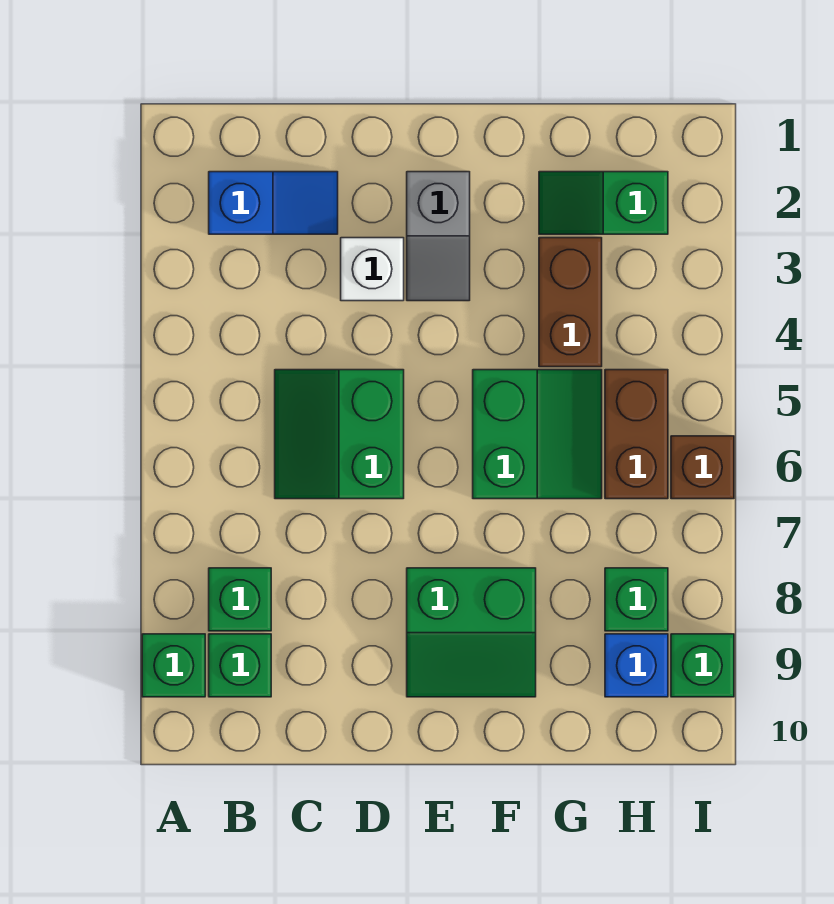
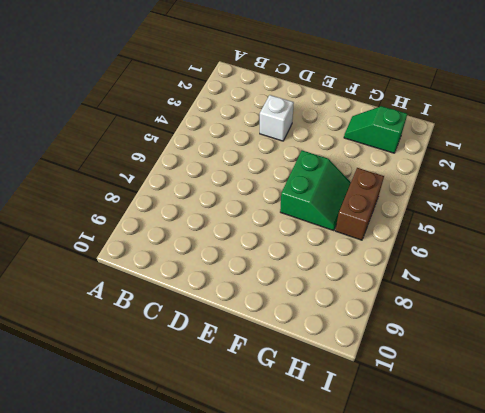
none -> green brick A9 level 1
none -> blue slope B2:C2 level 1 top B
none -> green brick B8 level 1

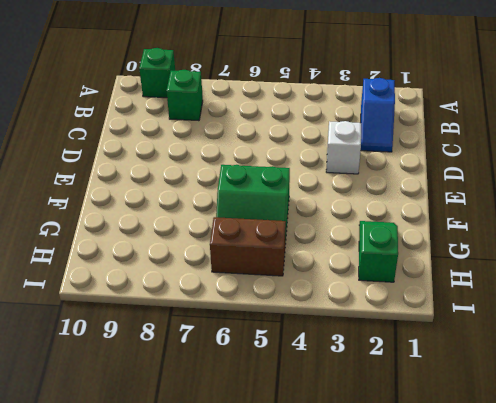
none -> green brick B9 level 1
none -> green slope C5:D6 level 1 top D
none -> grey slope E2:E3 level 1 top 2

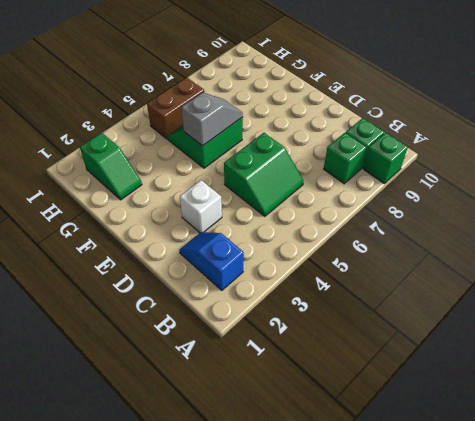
grey slope F5:F6 level 2 top 5 -> grey slope E2:E3 level 1 top 2
none -> green slope E8:F9 level 1 top 8
none -> brown brick G3:G4 level 1
none -> green brick H8 level 1

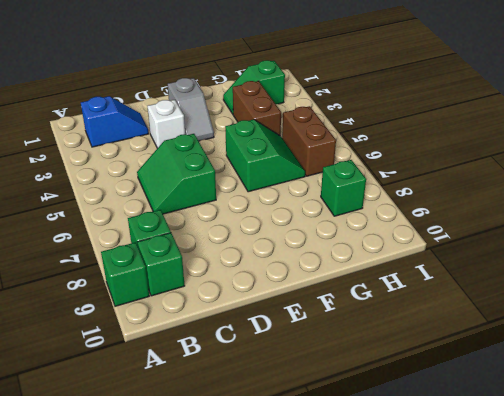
none -> green slope E8:F9 level 1 top 8
none -> blue brick H9 level 1
none -> brown brick I6 level 1

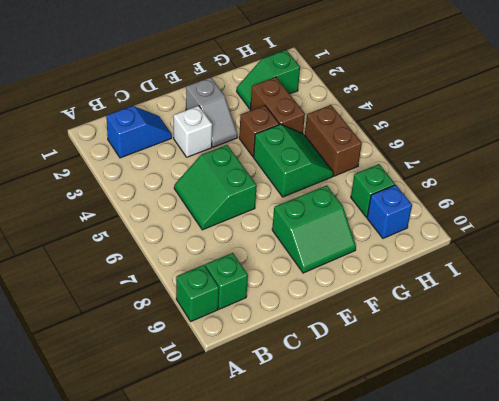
brown brick F4 level 1 -> brown brick I6 level 1
none -> green brick B8 level 1
none -> green brick I9 level 1

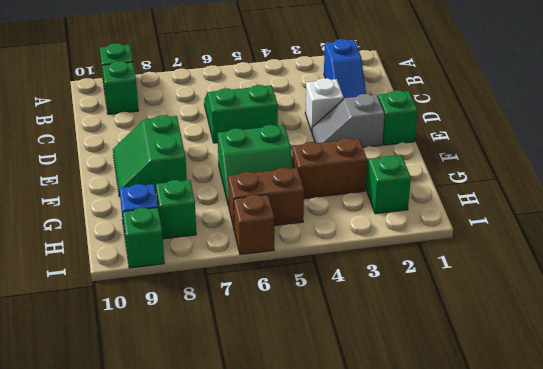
green brick E1 level 1 -> green brick B8 level 1

